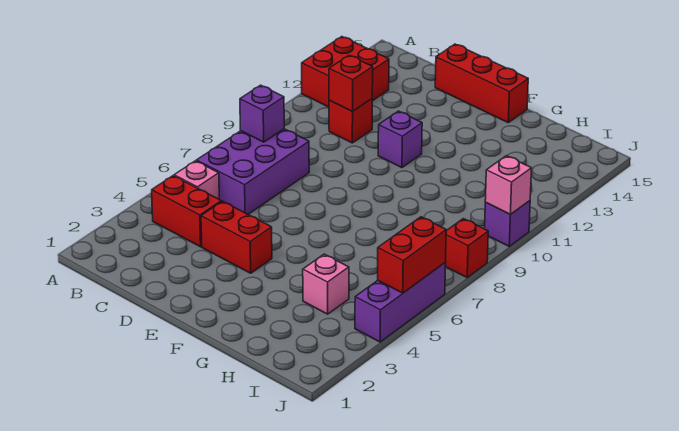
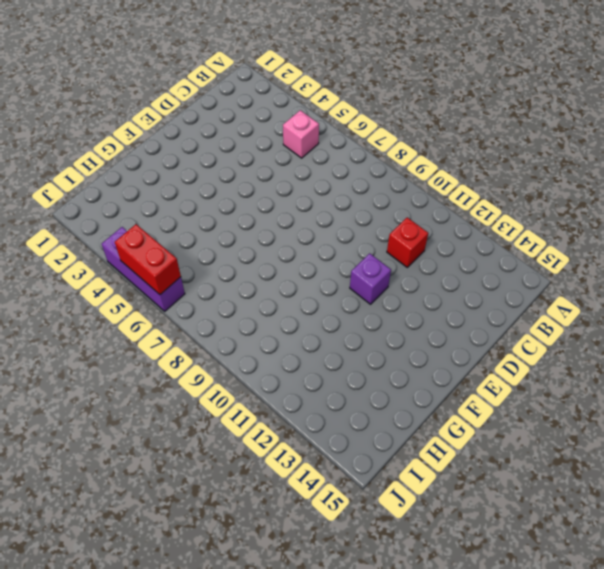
none -> red brick A12:B13 level 1
none -> red brick B4:C4 level 1
none -> purple brick B6:C8 level 1

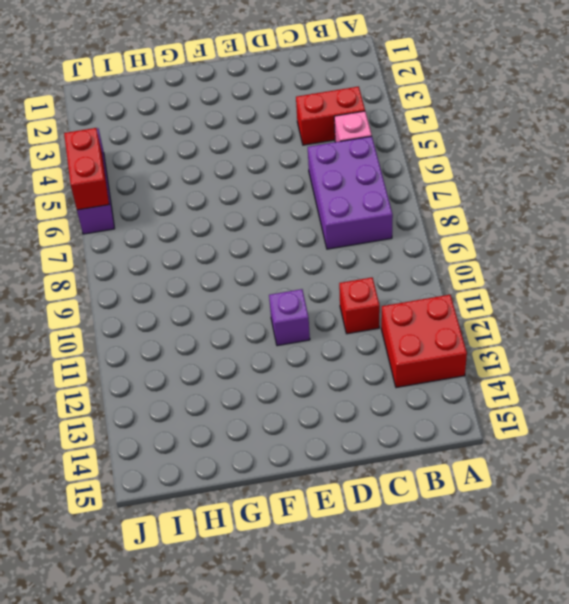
none -> red brick D4:E4 level 1
none -> red brick D15:F15 level 1
none -> pink brick H4 level 1

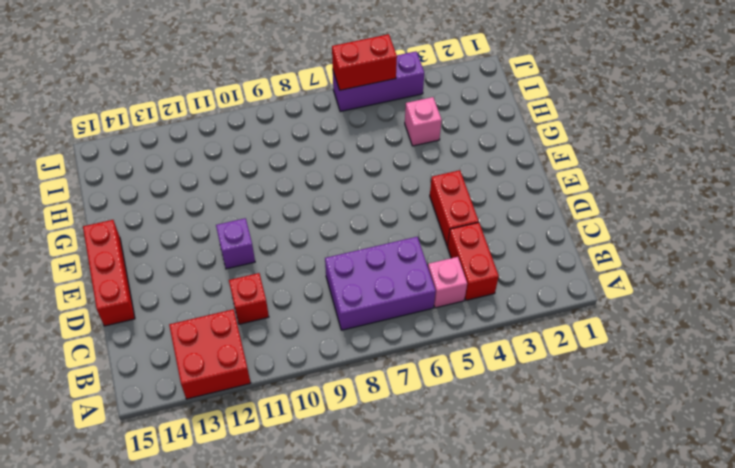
none -> red brick J8 level 1
none -> purple brick J10 level 1
none -> purple brick B8 level 2

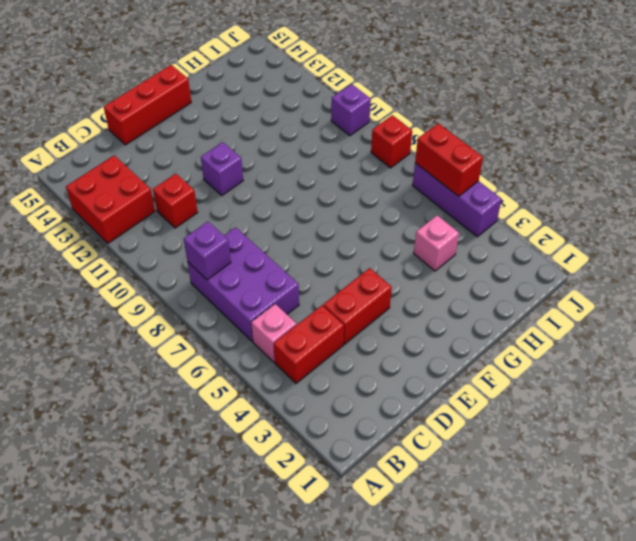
none -> red brick C11 level 2
none -> pink brick J10 level 2

